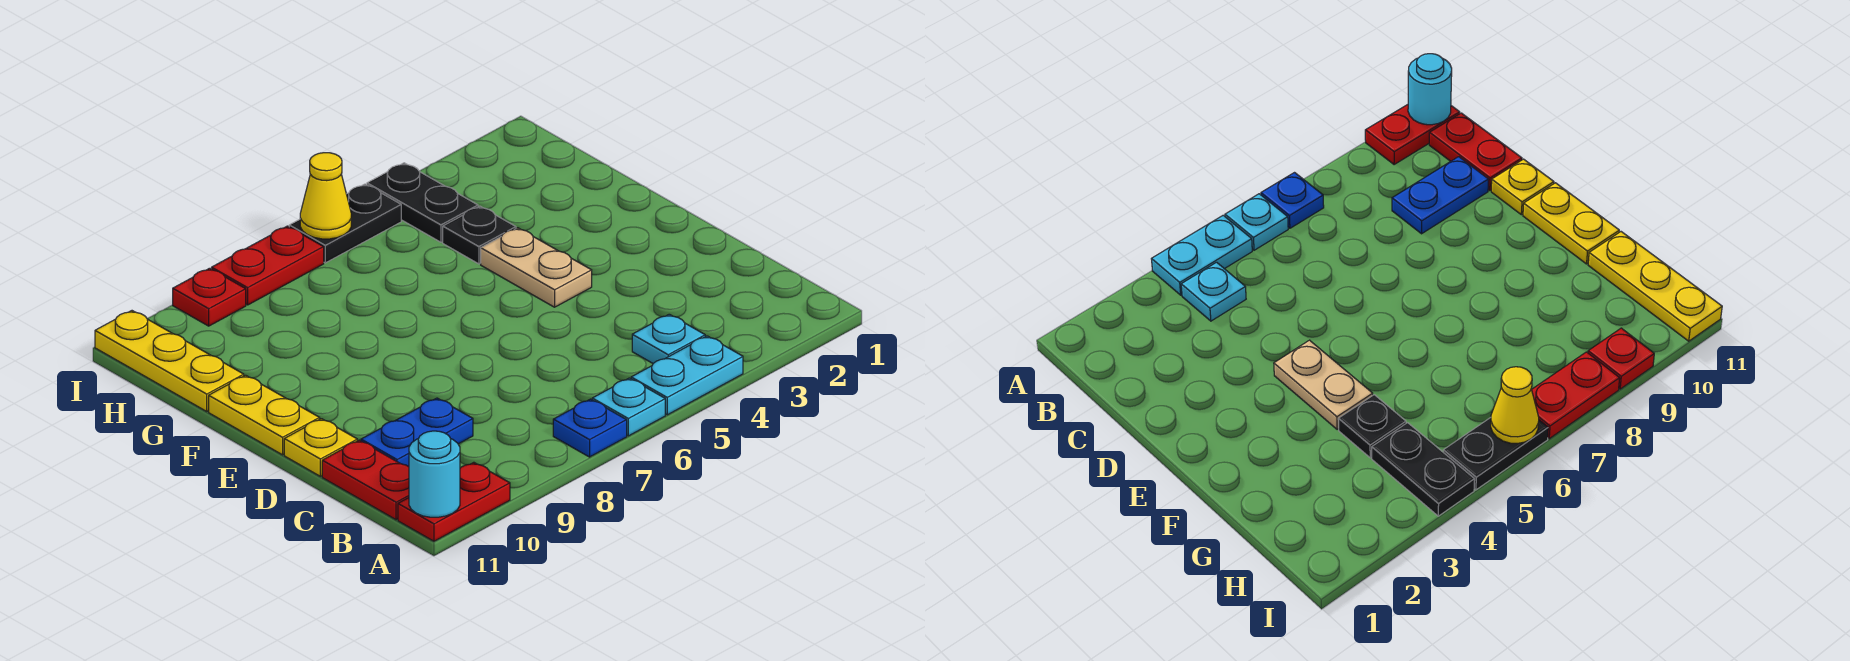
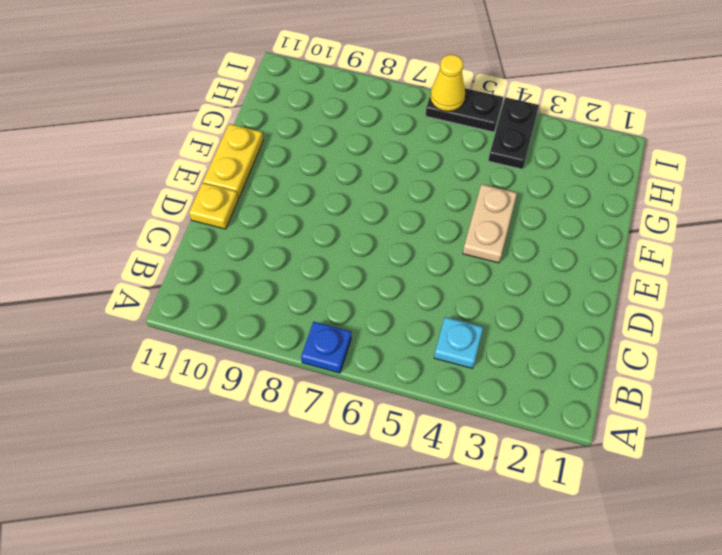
none -> cyan plate A4:A5 level 1
none -> cyan plate A6 level 1
none -> red plate A10:A11 level 1

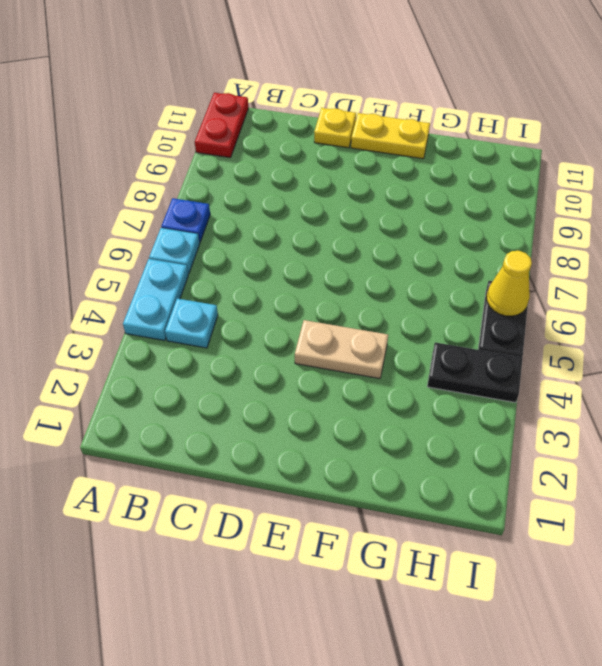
none -> red plate B11:C11 level 1
none -> blue plate C9:C10 level 1
none -> black plate G4 level 1

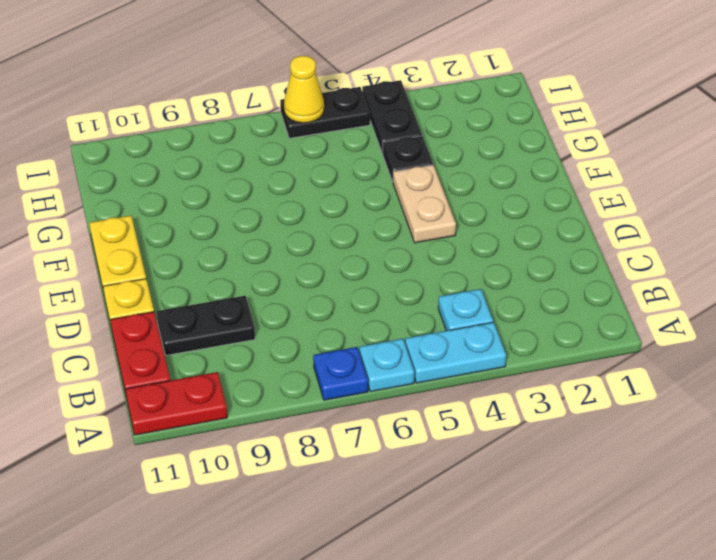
black plate C9:C10 level 1 -> blue plate C9:C10 level 1
none -> yellow plate G11:I11 level 1
none -> red plate I7:I8 level 1
none -> red plate I9 level 1

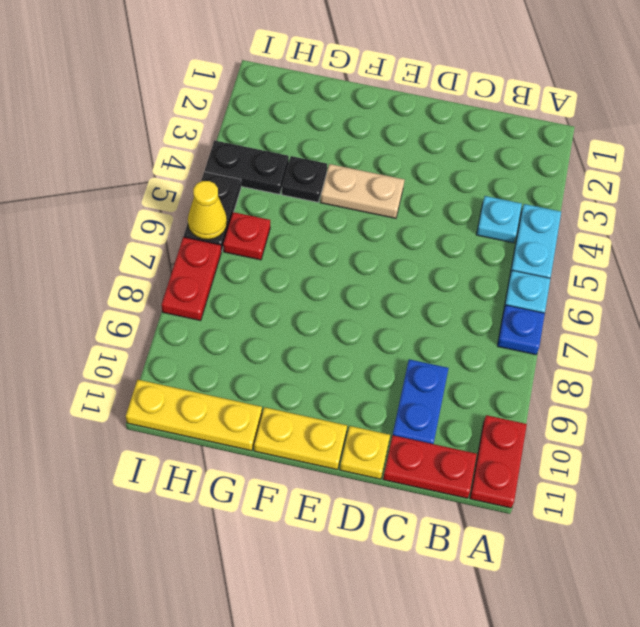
red plate H6 level 1 -> red plate I9 level 1
none -> cyan round brick A11 level 2

